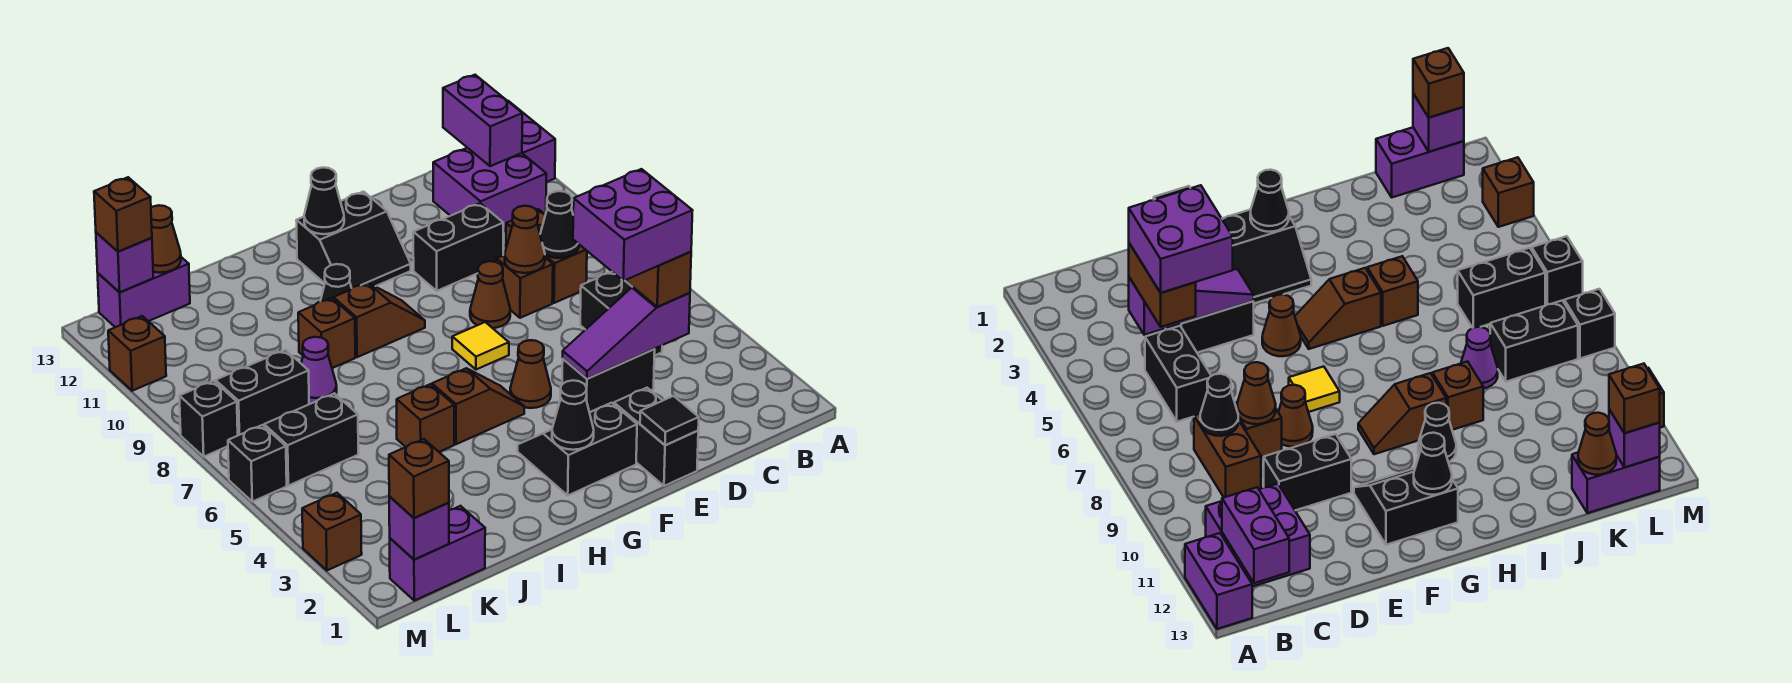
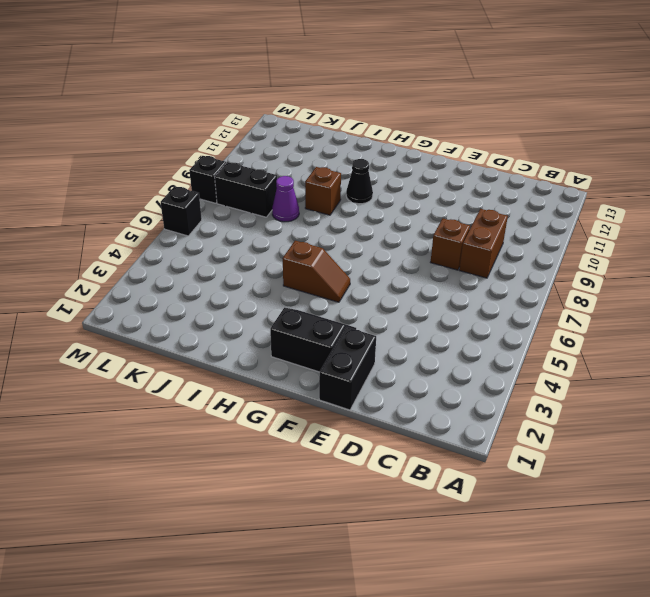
none -> purple brick A12:A13 level 1
none -> purple brick B11:C12 level 1
none -> black brick C5:C6 level 1
none -> black brick D4:E4 level 1

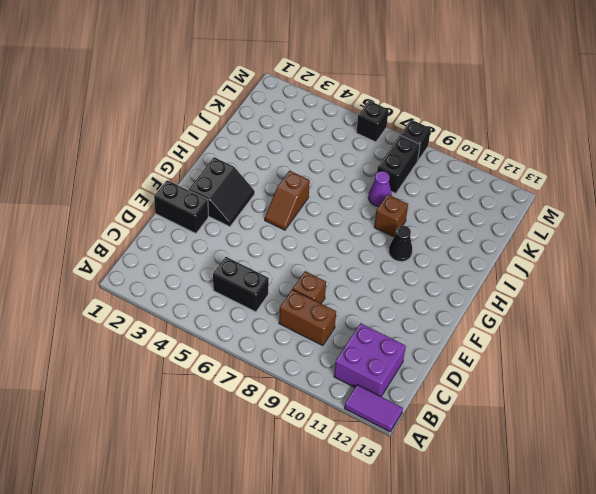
purple tile A12:A13 level 1 -> purple brick A12:A13 level 1
none -> black brick D4:E4 level 1
none -> black brick D10:E10 level 1
none -> brown cone E8 level 1
none -> brown cone F5 level 1

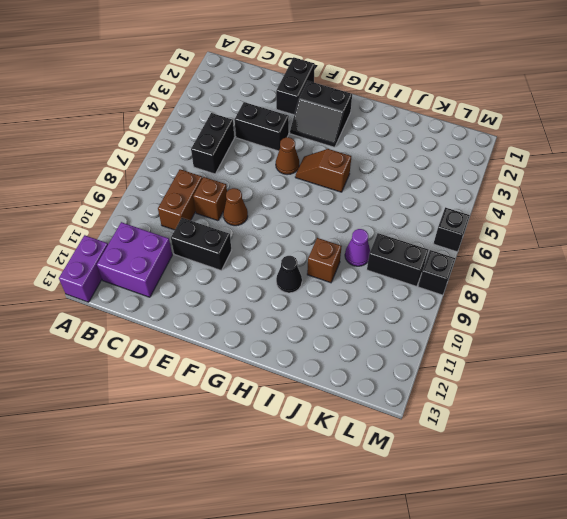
none -> yellow tile F7 level 1
none -> black slope F11:G12 level 1 top 12
none -> brown slope G9:H9 level 1 top H
none -> brown brick I5 level 1

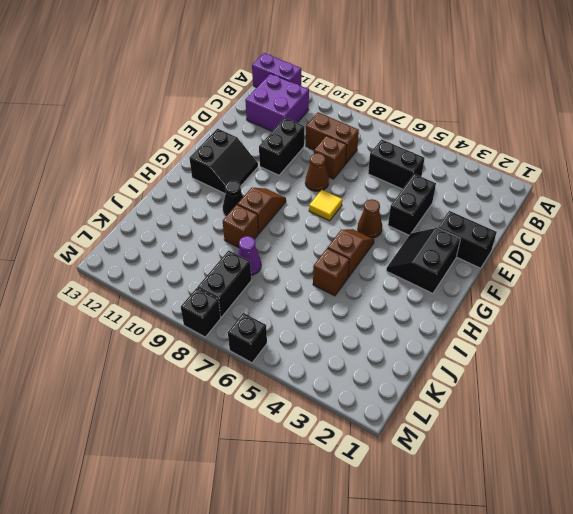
none -> purple brick K1:L1 level 1
none -> black brick K6:L6 level 1
none -> purple brick K13:L13 level 1
none -> brown brick M3 level 1

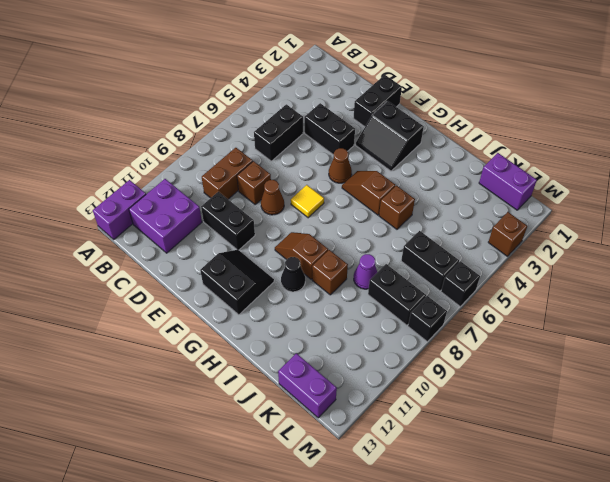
none -> brown brick M11 level 1
none -> purple brick B12:B13 level 2
none -> purple slope C4:E4 level 2 top C
none -> black cone C8 level 2

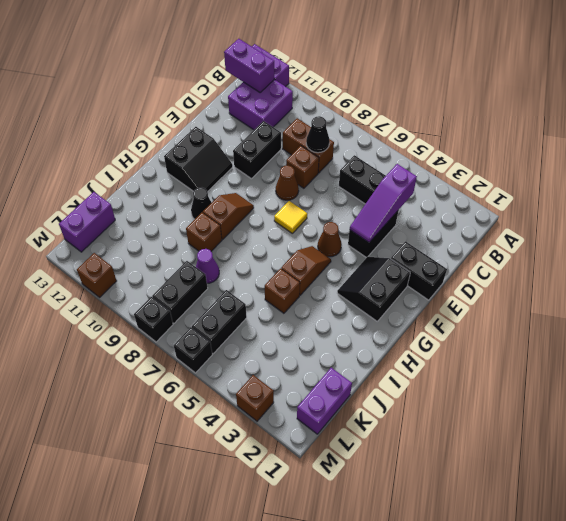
none -> brown cone D8 level 2
none -> black tile E1 level 2
none -> black cone G2 level 2
none -> black cone G12 level 2

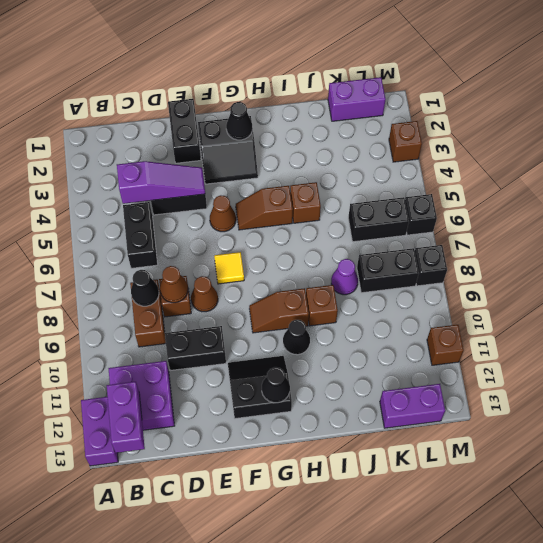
none -> black tile E1 level 2
none -> brown cone K13 level 2
none -> purple brick L1 level 2
none -> purple brick L13 level 2

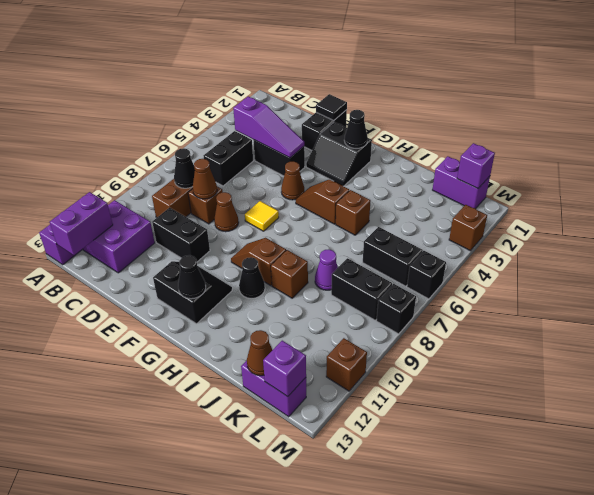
none -> brown brick C4:C5 level 3
none -> brown brick L1 level 3
none -> brown brick L13 level 3
none -> purple brick C4:D5 level 4

